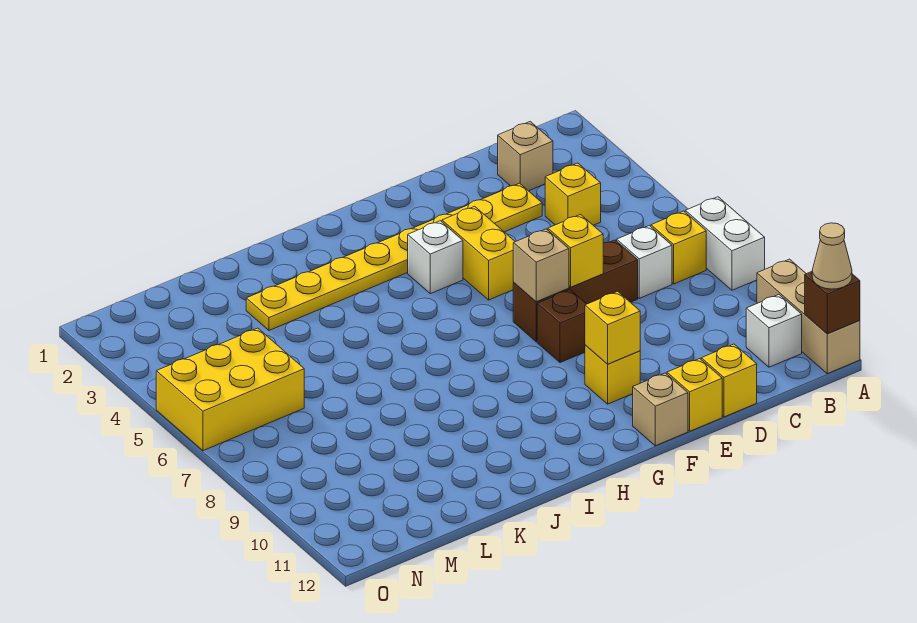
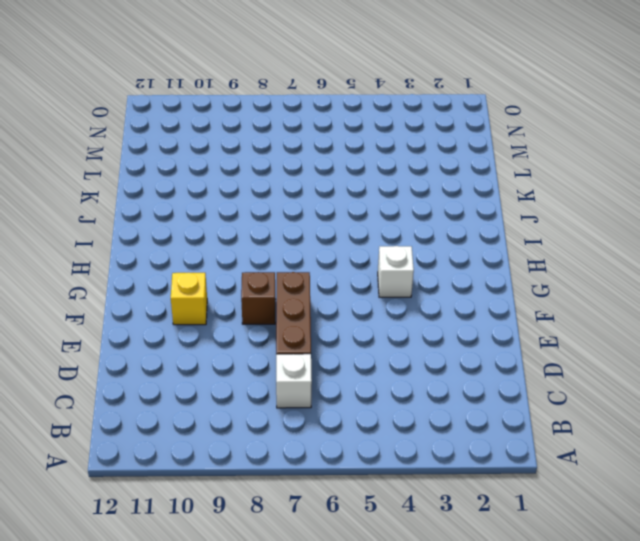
none -> white brick A7:A8 level 1
none -> tan brick A10:A12 level 1
none -> yellow brick B7 level 1

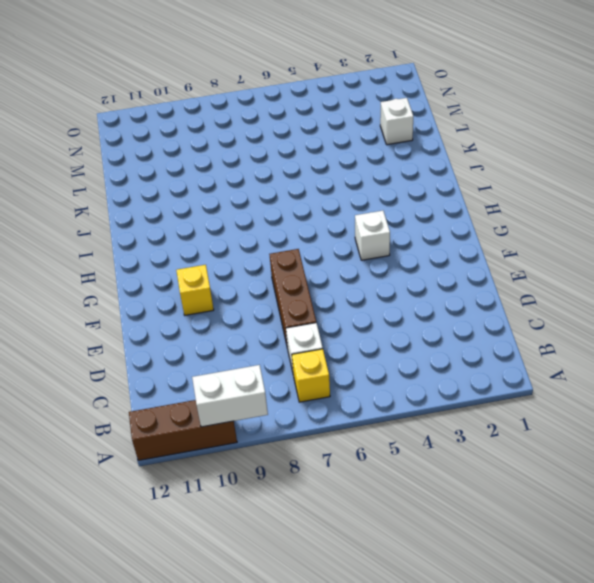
white brick A9:A10 level 2 -> white brick A7:A8 level 1
brown brick A10:A12 level 1 -> tan brick A10:A12 level 1
white brick L2 level 1 -> white brick B11 level 1
none -> tan brick C2 level 1
none -> yellow brick C4 level 1
none -> yellow plate D3:K3 level 1

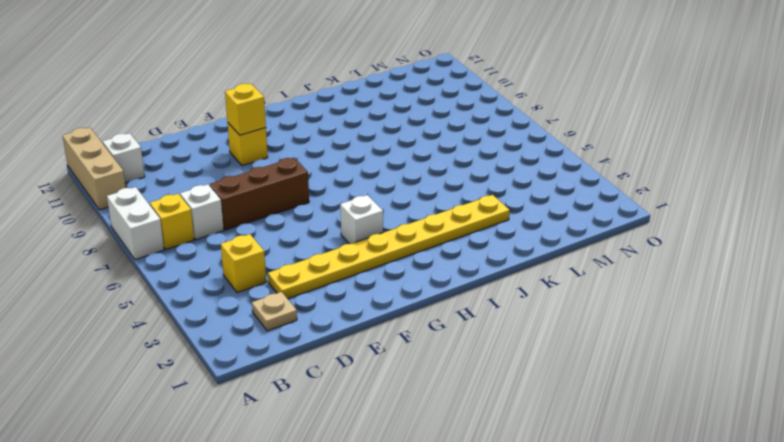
tan plate C2 level 1 -> tan brick C2 level 1
none -> yellow brick D12 level 1
none -> yellow brick E12 level 1
none -> yellow brick F4:F5 level 1

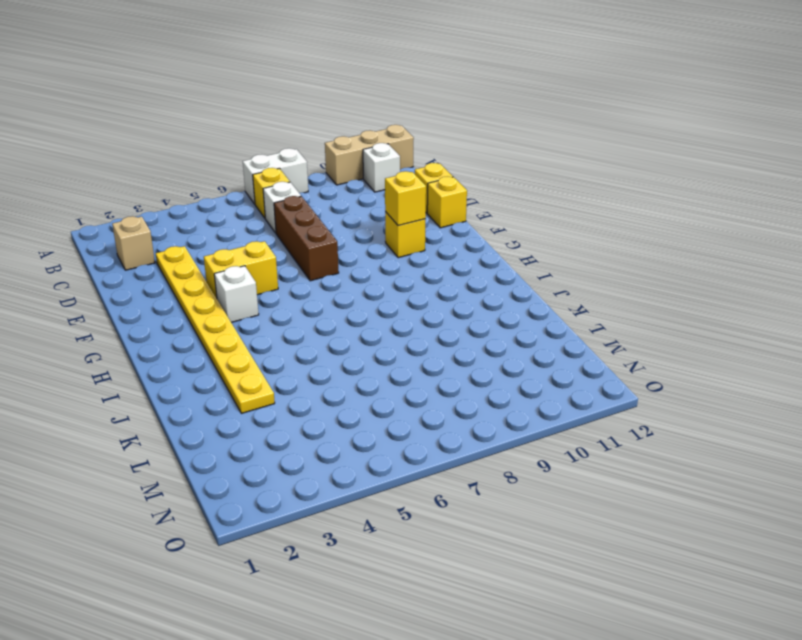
none -> yellow brick C4 level 1
none -> brown brick F8 level 1
none -> tan brick F12 level 1

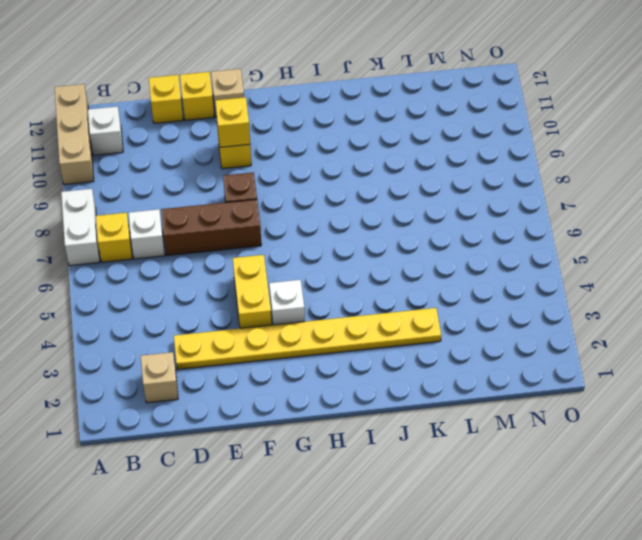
none -> yellow brick C4 level 1
none -> yellow brick M5:O6 level 1
none -> brown brick A12 level 2

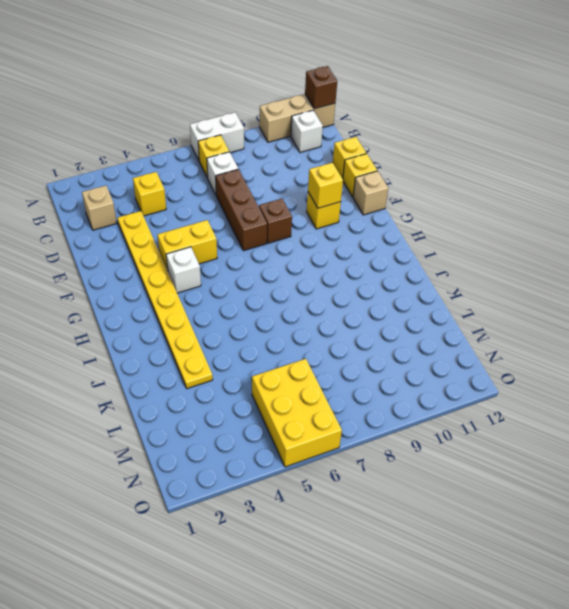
none -> yellow brick E7 level 2
none -> tan brick F7 level 2
none -> tan cone A12 level 3

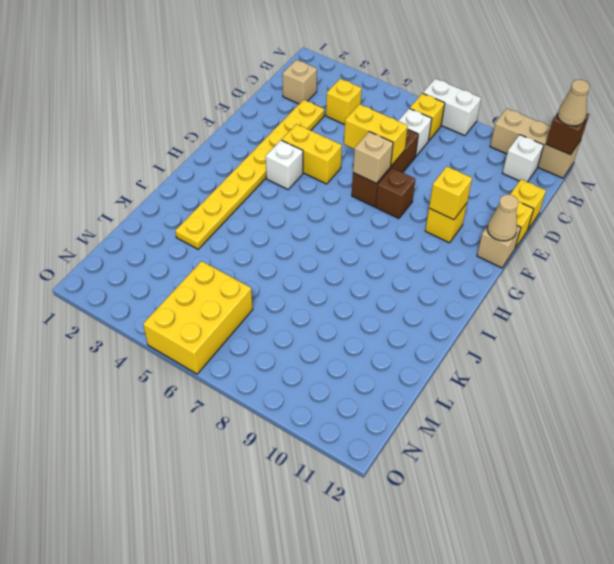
yellow brick E6:E7 level 2 -> yellow brick E7 level 2
tan cone F12 level 2 -> none

